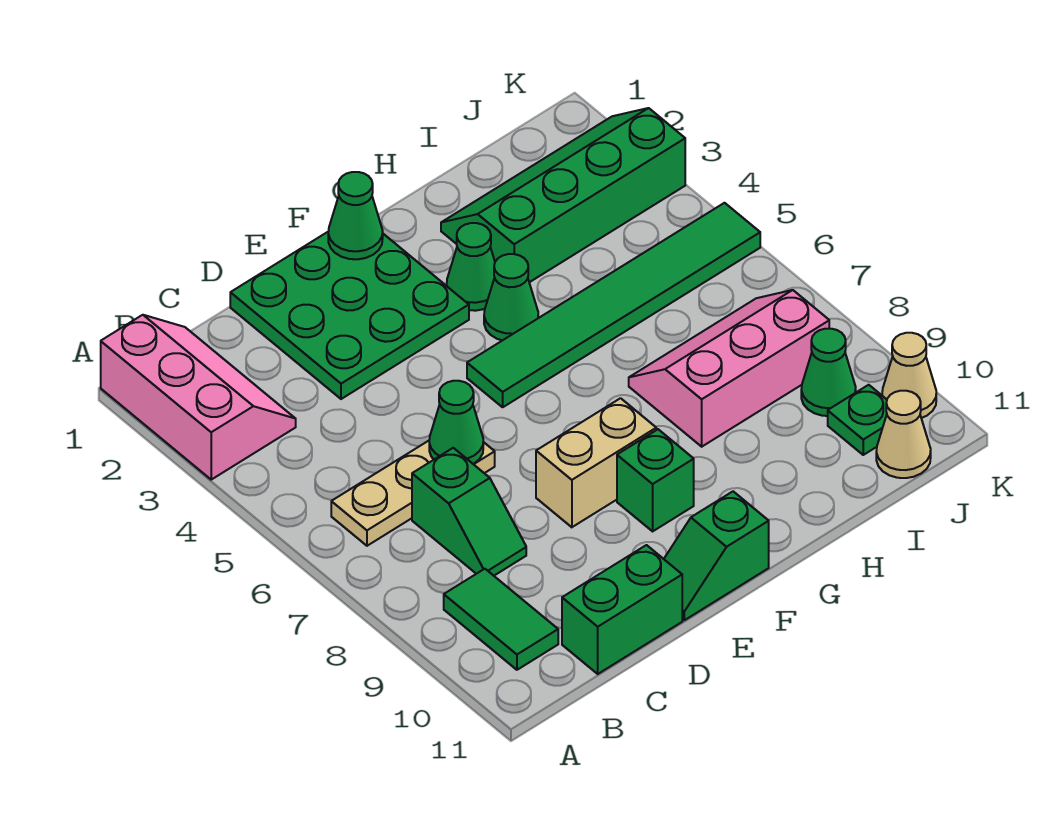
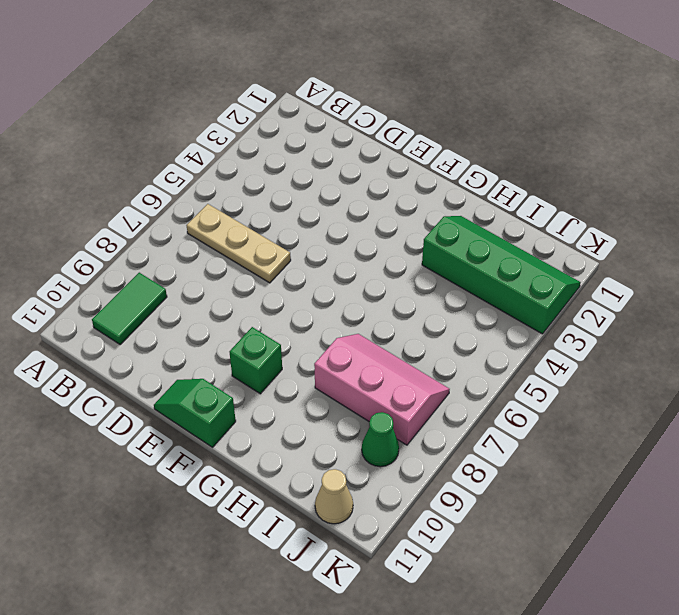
none -> pink slope A1:B3 level 1 top A
none -> green slope C7:C8 level 1 top 7
none -> green brick C11:D11 level 1

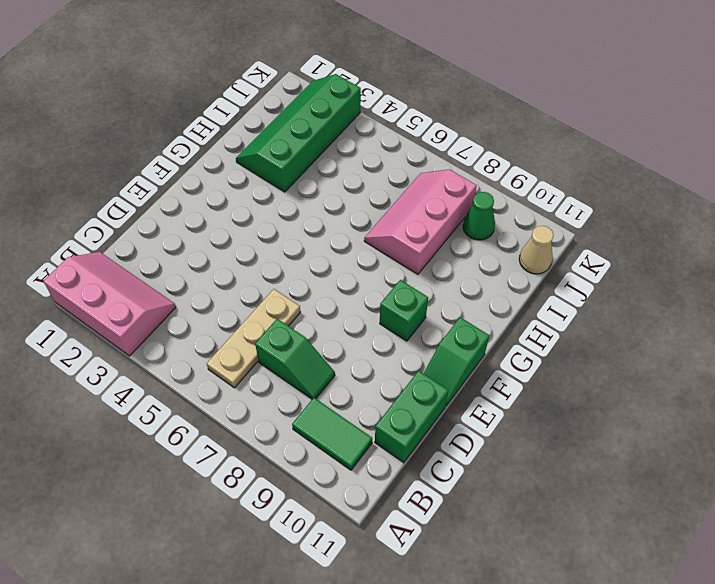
none -> green plate D1:F3 level 1
none -> tan brick E8:F8 level 1
none -> green tile F5:K5 level 1

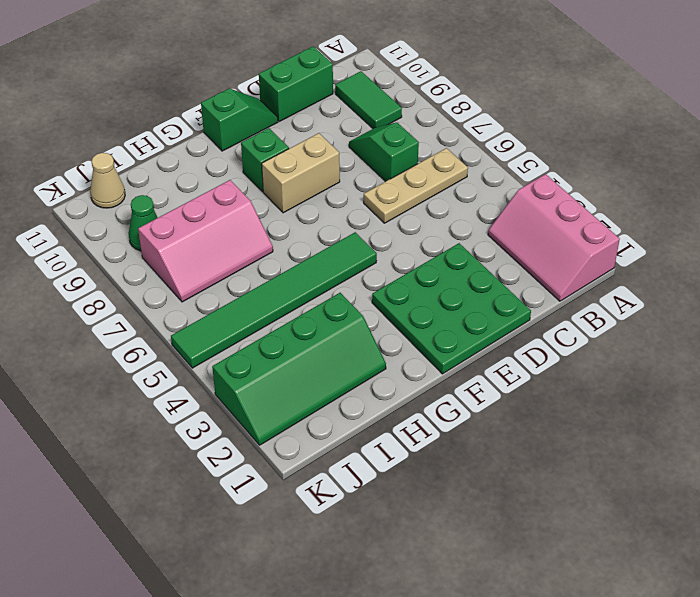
none -> green cone G3 level 1
none -> green cone G4 level 1
none -> green plate J10 level 1

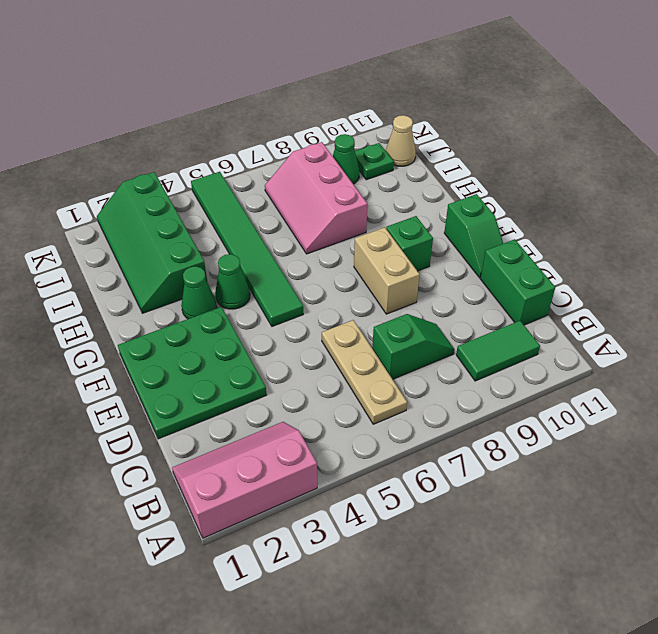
none -> tan cone K10 level 1
none -> green cone D6 level 2
none -> green cone F1 level 2

